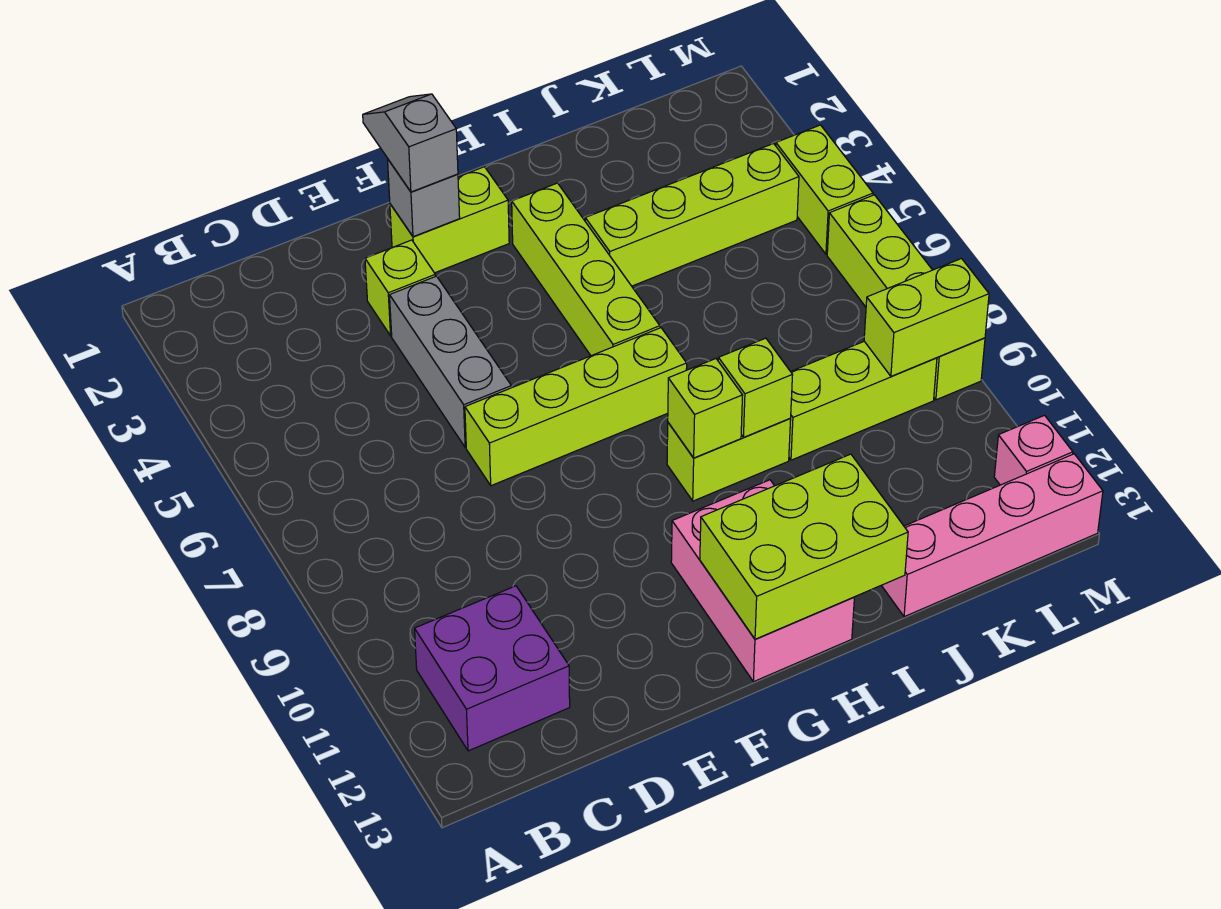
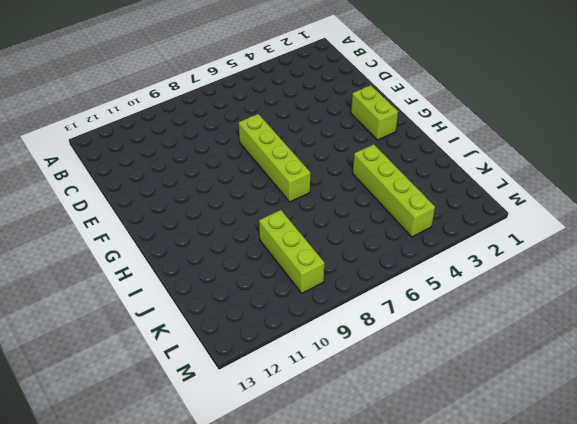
none -> purple brick B11:C12 level 1
none -> lime brick E3 level 1
none -> grey brick E4:E6 level 1

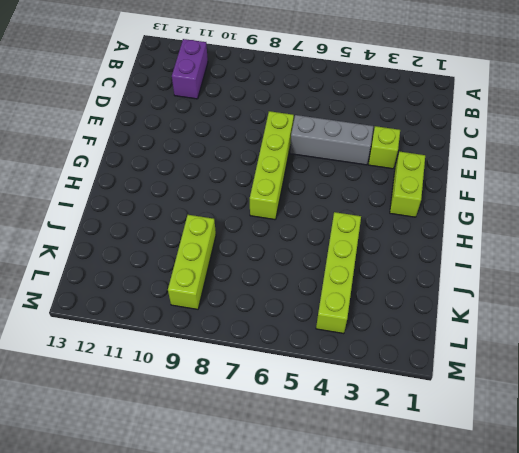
purple brick B11:C11 level 1 -> purple brick B11:C12 level 1
none -> pink brick G11:H13 level 1
none -> lime brick H3:H6 level 1
none -> lime brick H9:I9 level 1

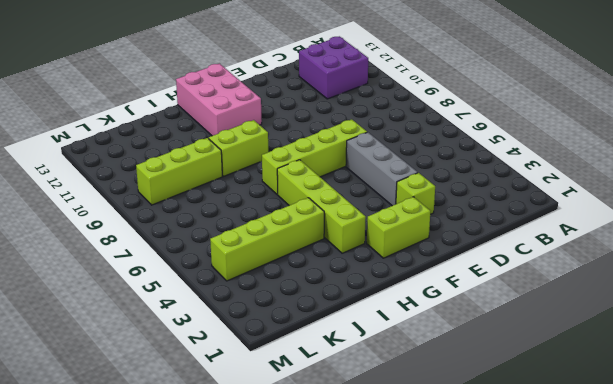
none -> pink brick J13:M13 level 1
none -> lime brick M4:M5 level 1
none -> lime brick M6:M9 level 1

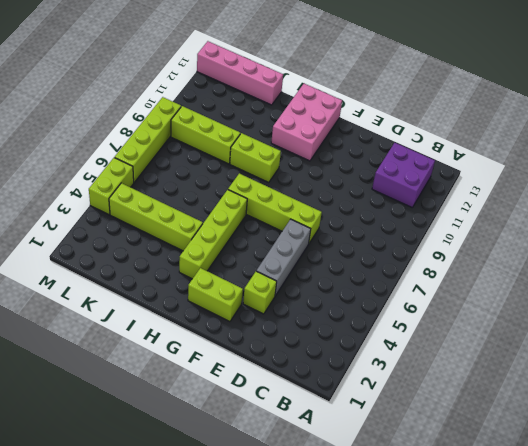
none -> pink brick M12 level 1
none -> grey brick F2 level 2
none -> lime brick G12:I13 level 2

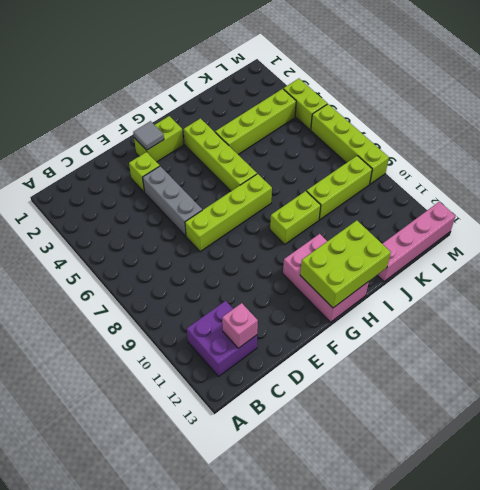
pink brick C12 level 2 -> pink brick M12 level 1
grey tile F2 level 2 -> grey brick F2 level 2
none -> lime brick H9 level 2
none -> lime brick I9 level 2
none -> lime brick L9:M9 level 2

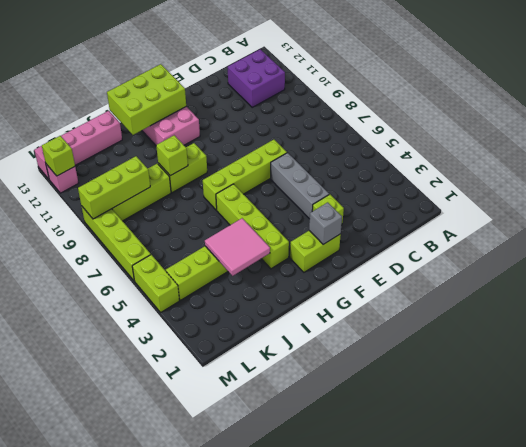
pink tile I3:J4 level 2 -> none
lime brick K9:M9 level 2 -> lime brick L9:M9 level 2
lime brick M12 level 2 -> lime brick H9 level 2
none -> grey slope F1:F2 level 3 top 2

